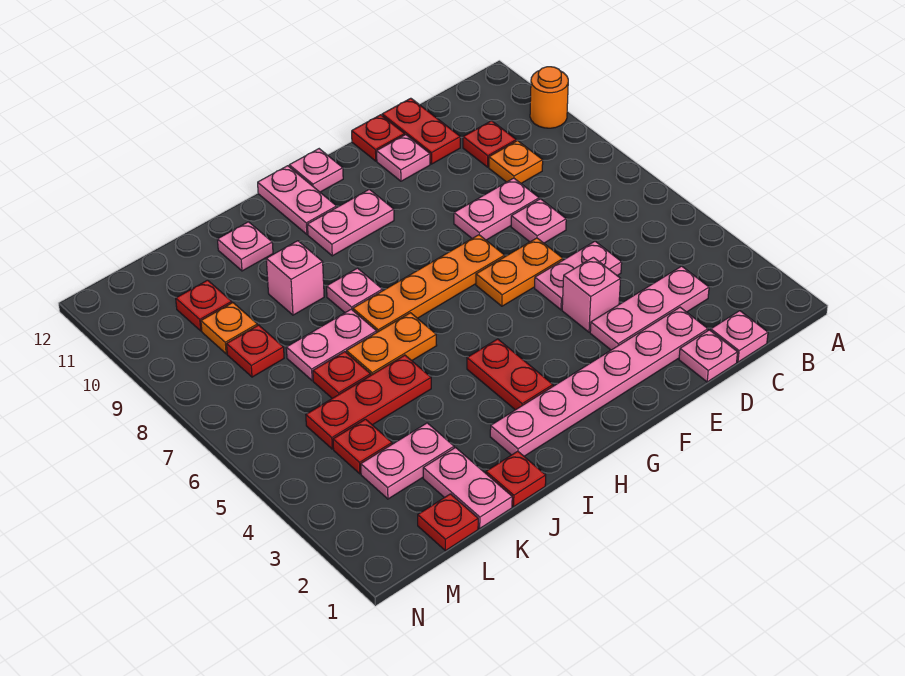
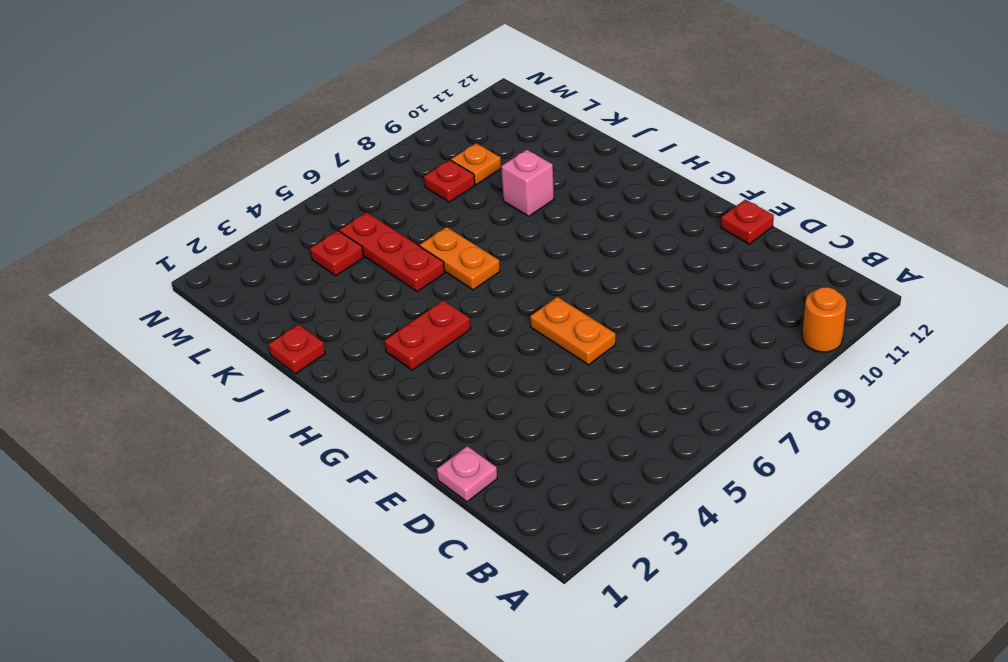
none -> pink plate C1 level 1
none -> pink plate C3:E3 level 1
none -> orange plate C9 level 1
none -> red plate C10 level 1

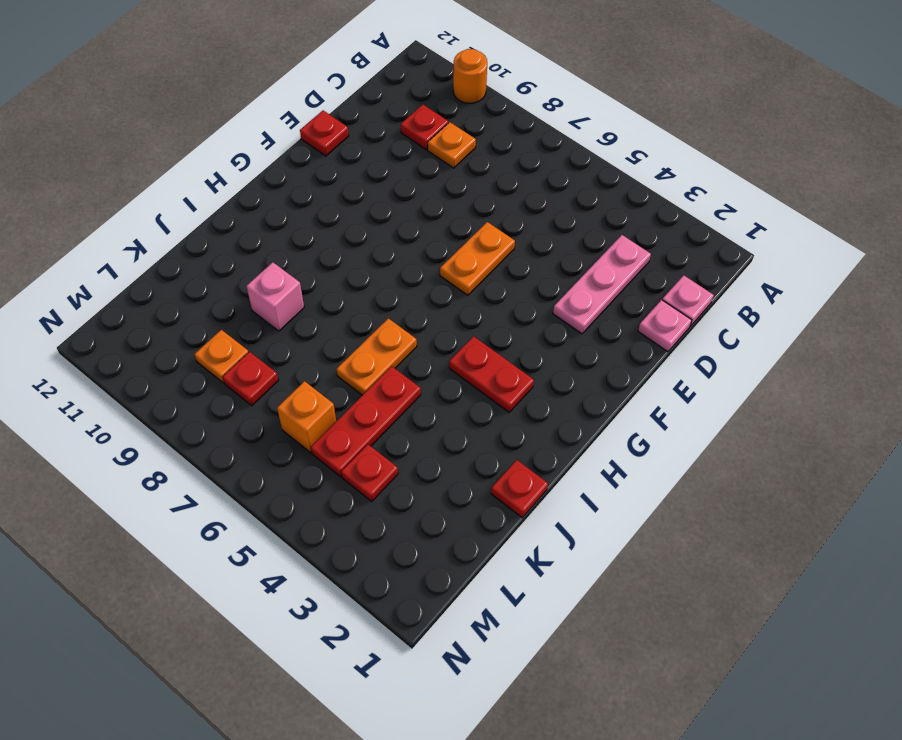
orange brick L6 level 1 -> none
none -> pink plate D2:I2 level 1
none -> pink plate D5:E5 level 1
none -> pink plate D7 level 1
none -> pink plate D8:E8 level 1

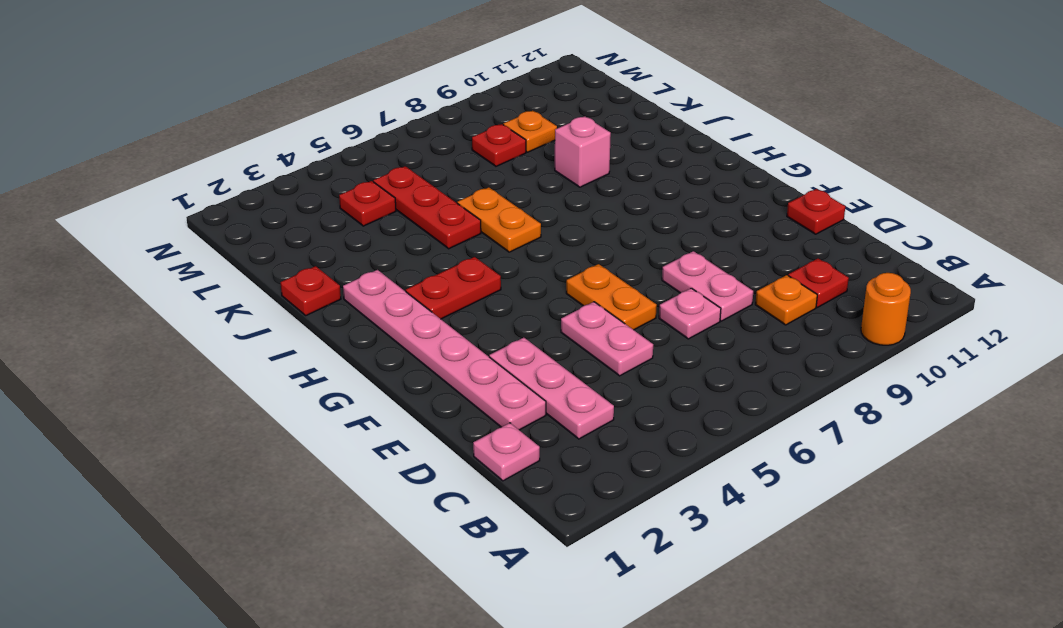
none -> pink plate D1 level 1
none -> red plate D11:D12 level 1
none -> pink brick E4 level 1
none -> pink plate E11 level 1

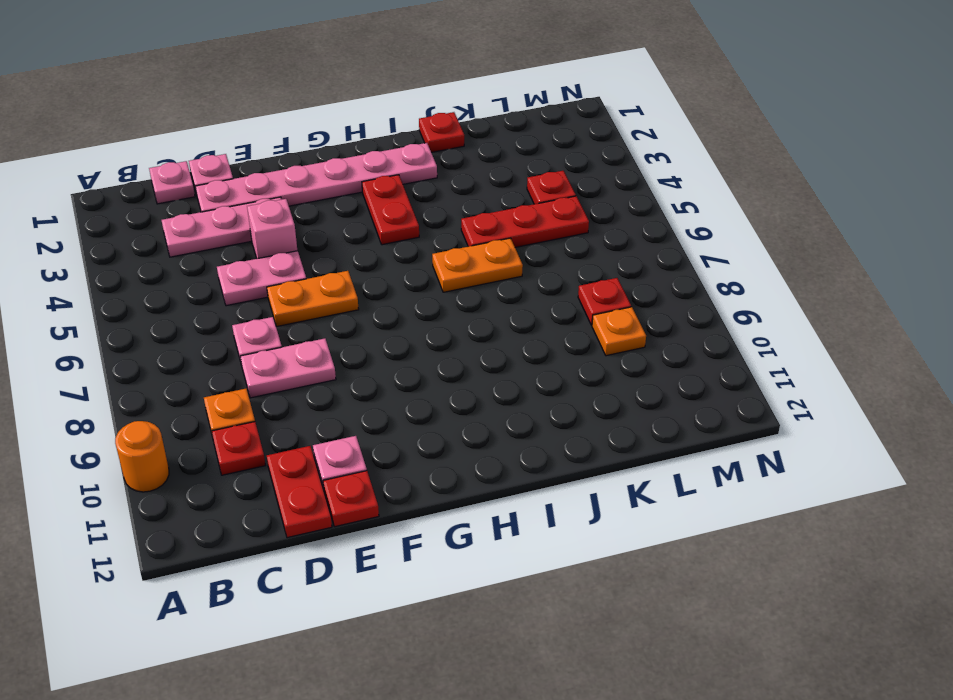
none -> orange plate F7:I7 level 1
none -> pink plate G10:H10 level 1
none -> pink plate G12 level 1
none -> pink plate H11:H12 level 1

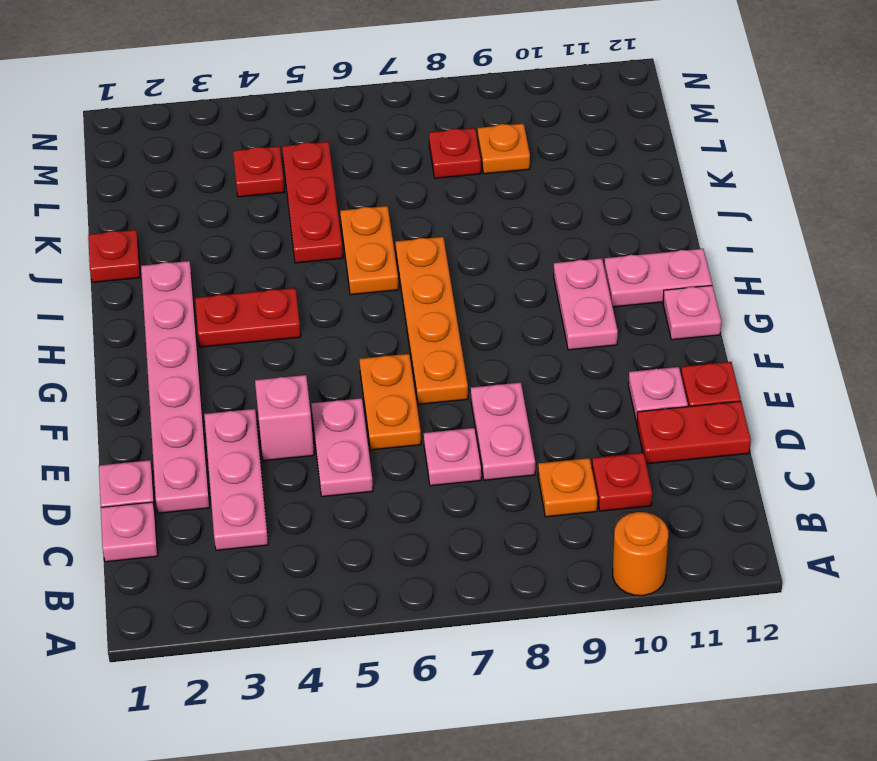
none -> pink plate I8 level 1
none -> pink plate J7:K7 level 1
none -> pink brick J9 level 1
none -> pink plate J11 level 1

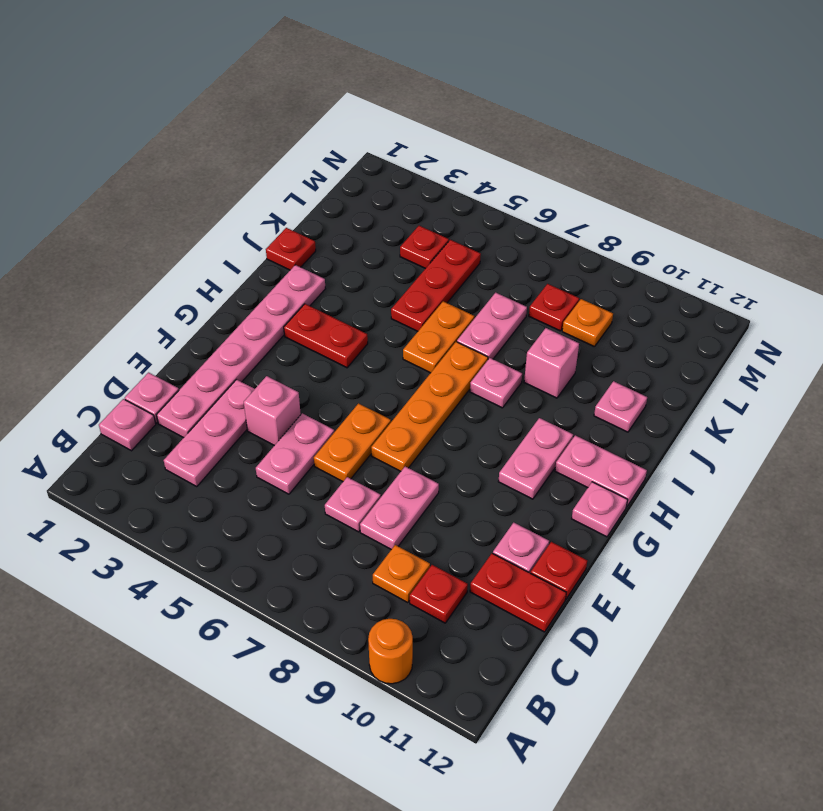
none -> pink plate K1:K2 level 1
none -> pink plate K3:L3 level 1
none -> red plate K6 level 1
none -> red plate L1 level 1

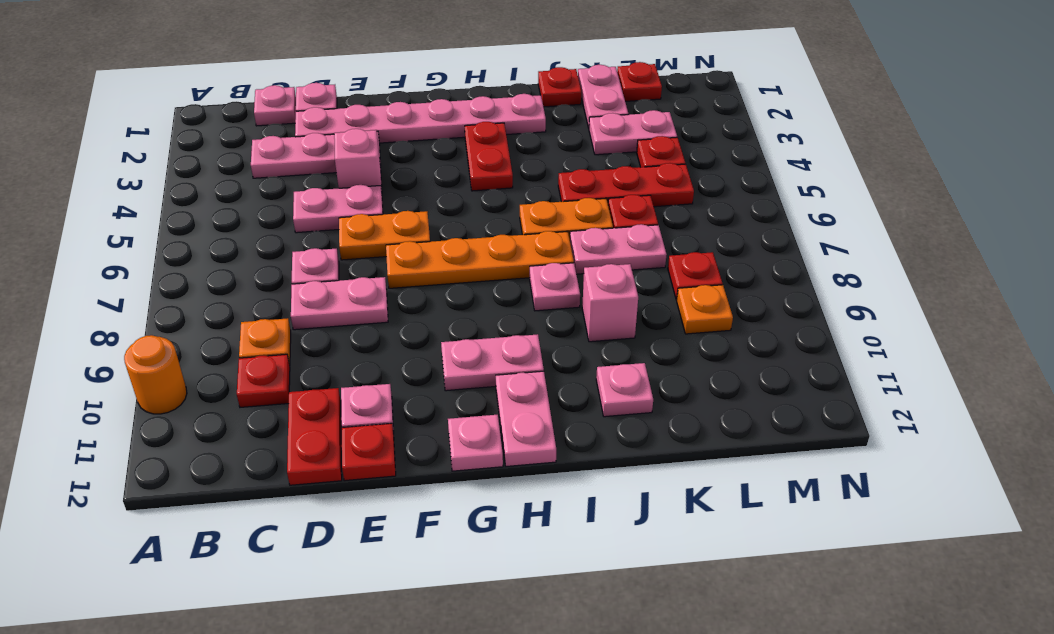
none -> red plate L10 level 1

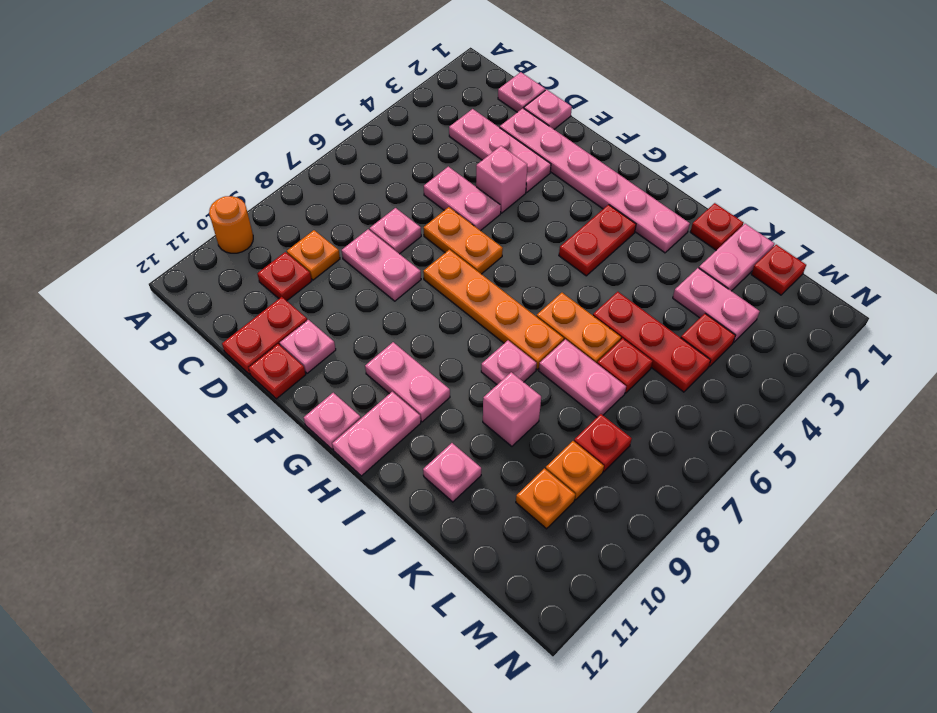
orange plate L10 level 1 -> red plate L10 level 1

